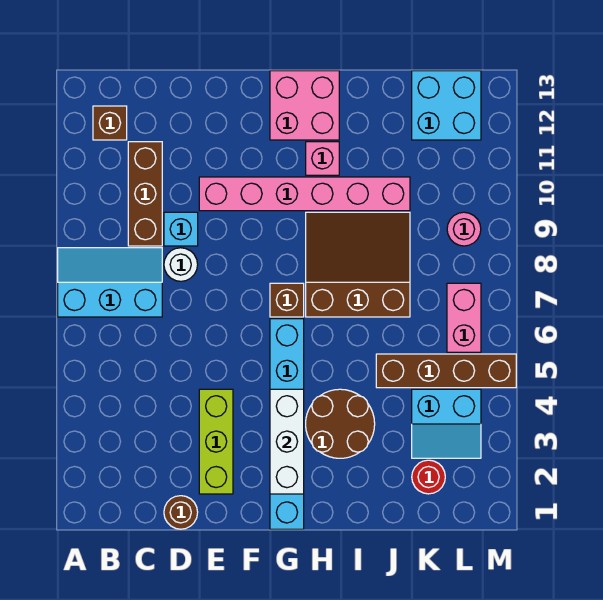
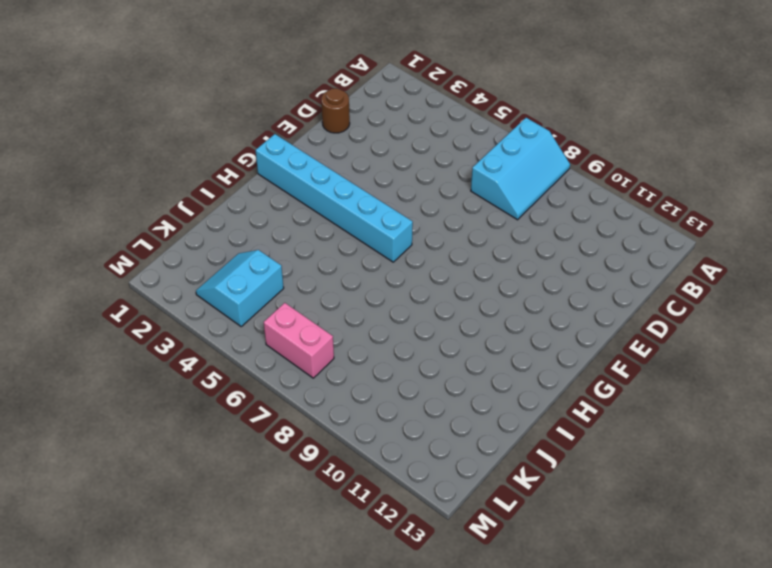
none -> brown brick B12 level 1
none -> brown brick C9:C11 level 1
none -> white round brick D8 level 1

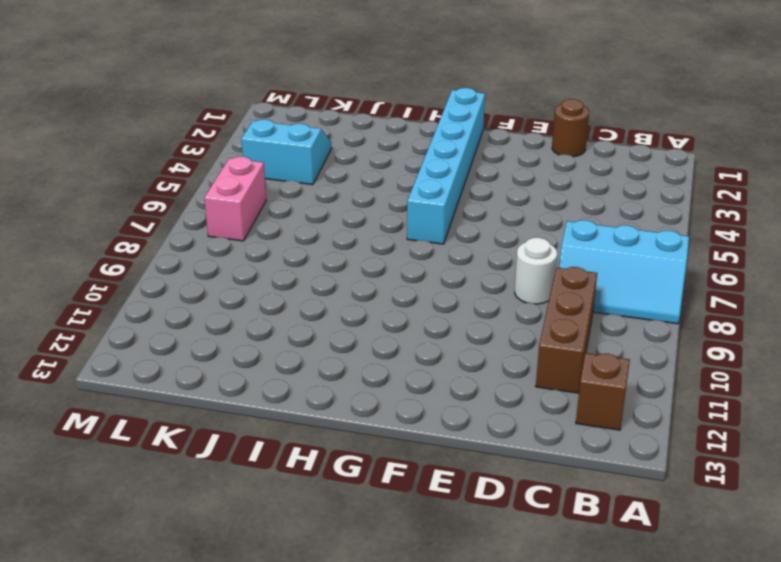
none -> cyan brick D9 level 1
none -> lime brick E2:E4 level 1
none -> pink brick E10:J10 level 1

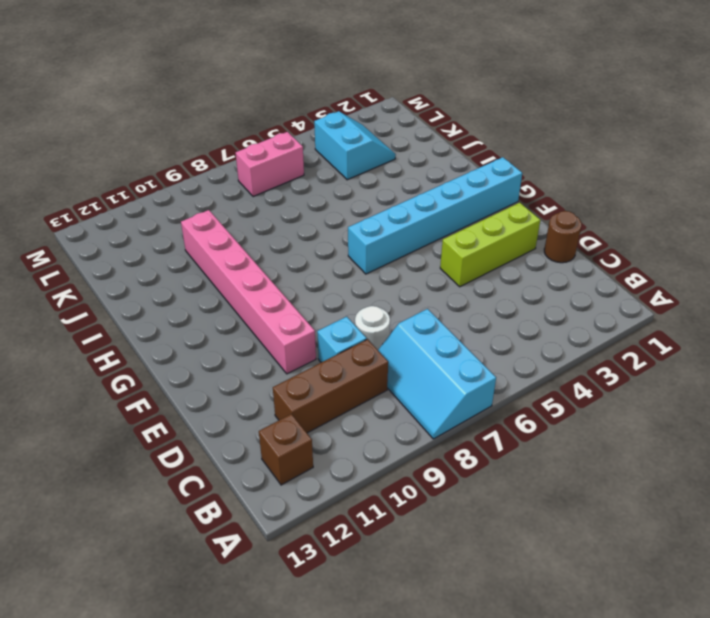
none -> brown brick G7 level 1
none -> pink brick G12:H13 level 1
none -> brown round brick H3:I4 level 1

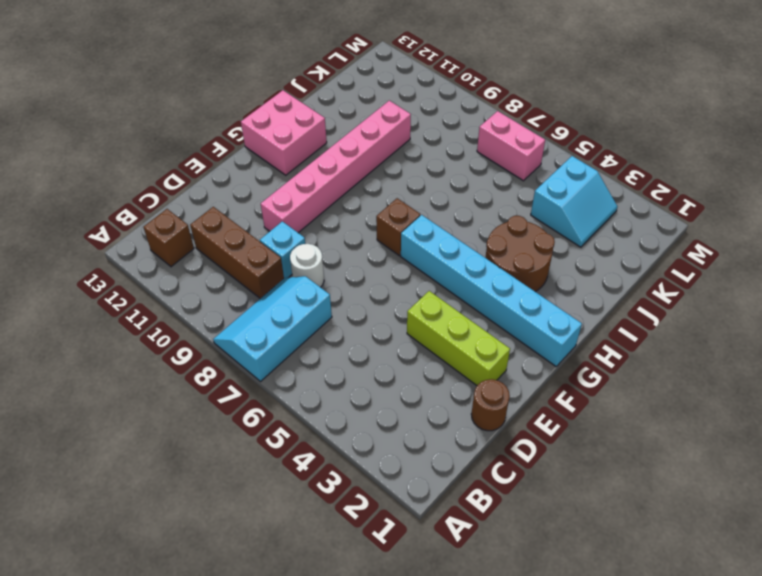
none -> brown slope H7:J9 level 1 top 7
none -> pink brick H11 level 1
none -> brown brick J5:M5 level 1

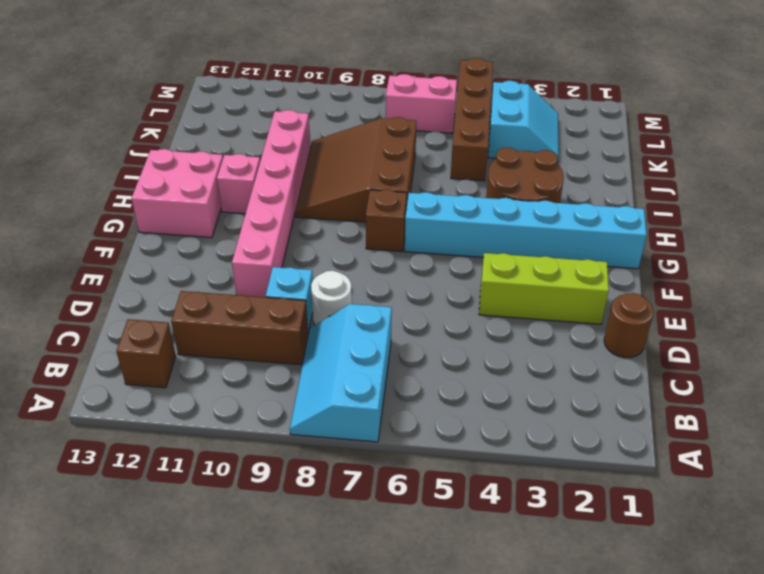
none -> red round brick K2 level 1
none -> cyan brick K12:L13 level 1
none -> pink round brick L9 level 1

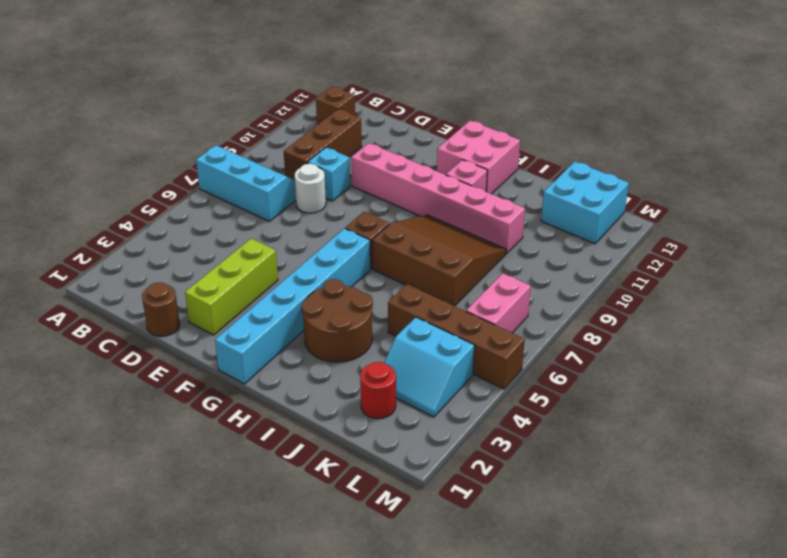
none -> pink round brick L9 level 1
none -> white brick G2:G4 level 2

